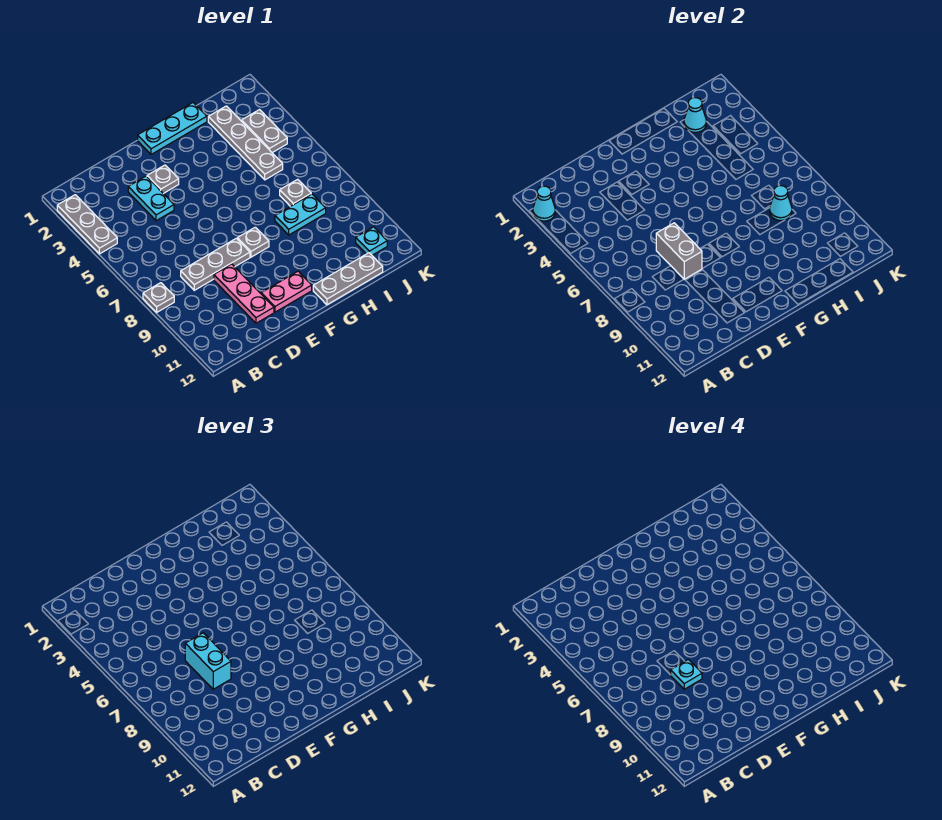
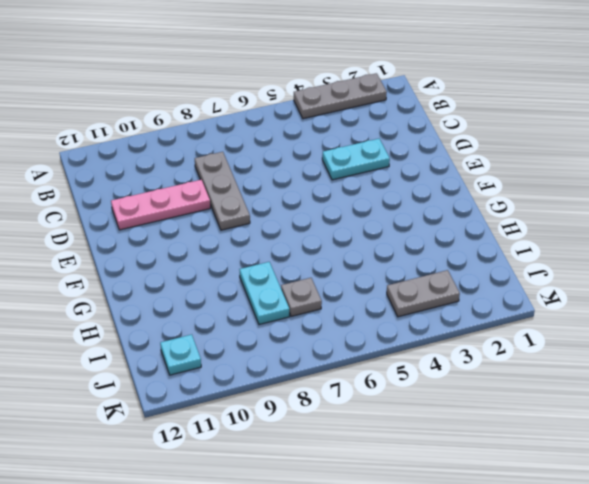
none -> grey plate A8 level 1
none -> grey plate E3 level 1
none -> pink plate E11:F11 level 1

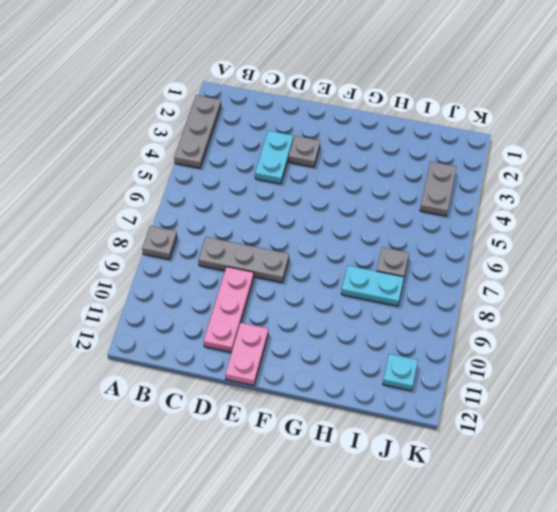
pink plate E11:E12 level 1 -> pink plate E11:F11 level 1
none -> cyan plate F1:H1 level 1
none -> grey plate F8 level 1
none -> grey plate G12:I12 level 1

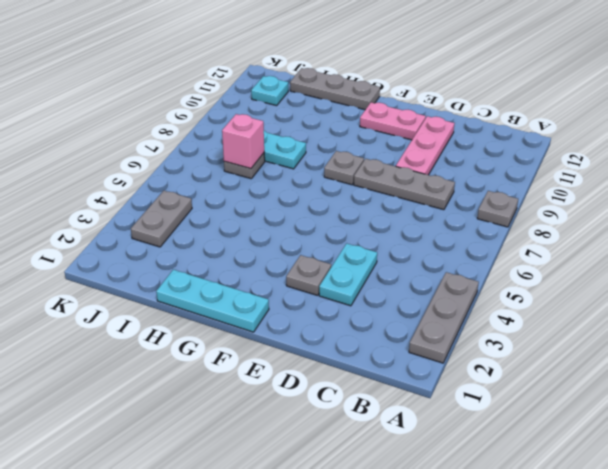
pink brick I7 level 2 -> none
none -> grey plate I2:I5 level 1
none -> cyan cone A2 level 2
none -> grey brick D7:D8 level 2

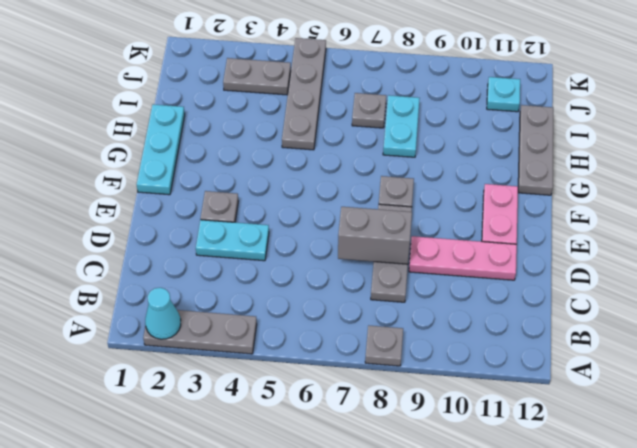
grey plate H5:K5 level 1 -> grey plate I2:I5 level 1
none -> cyan cone I2 level 2
none -> cyan cone I8 level 2
none -> cyan brick D7:D8 level 3

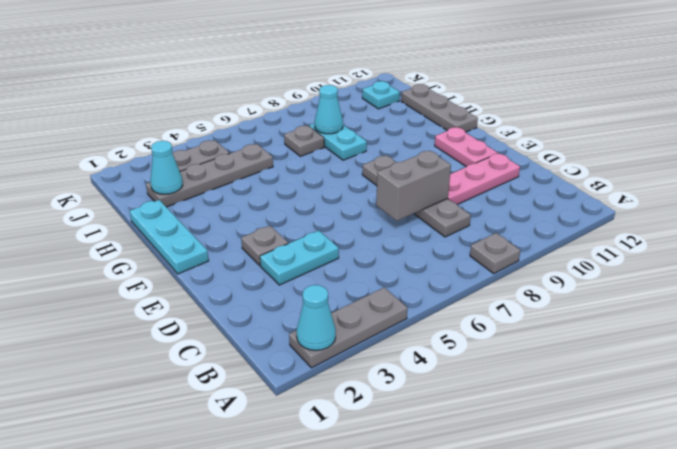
none -> cyan brick D7:D8 level 3
none -> cyan plate D8 level 4

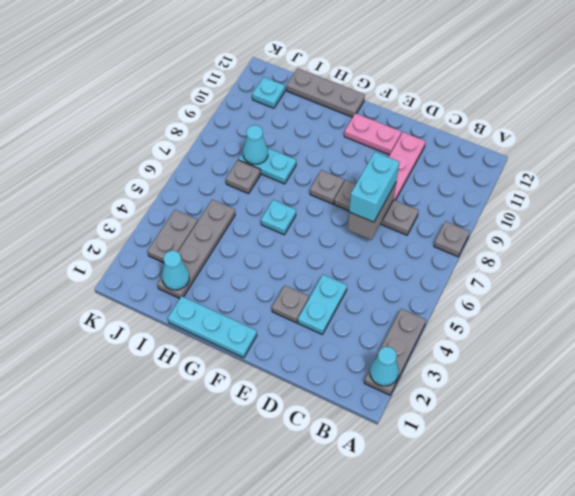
cyan plate G6 level 1 -> cyan plate D8 level 4

